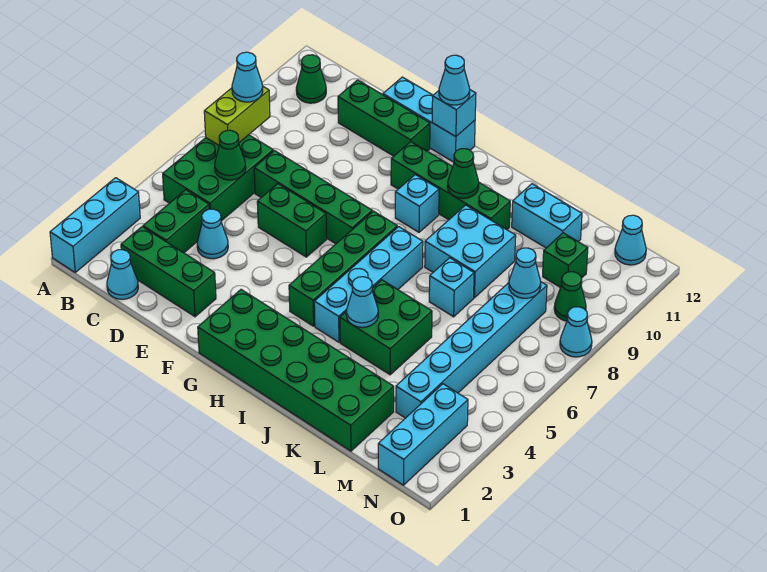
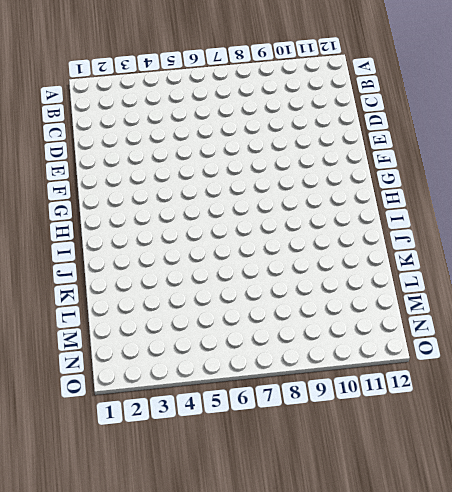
none -> cyan brick A1:A3 level 1
none -> green brick B5:C7 level 1
none -> green cone B11 level 1
none -> cyan cone C1 level 1

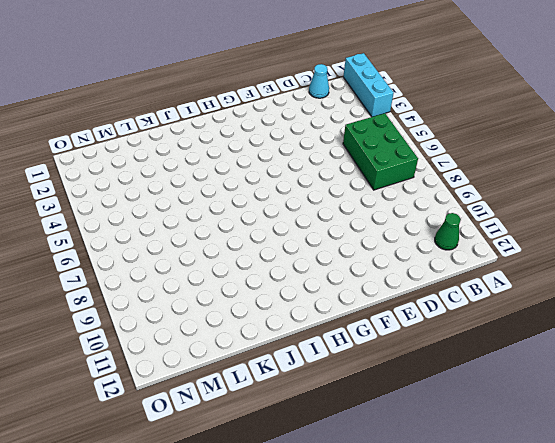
none -> green brick C2:E2 level 1
none -> green brick C3:C4 level 1
none -> cyan cone D4 level 1
none -> green brick D7:G7 level 1

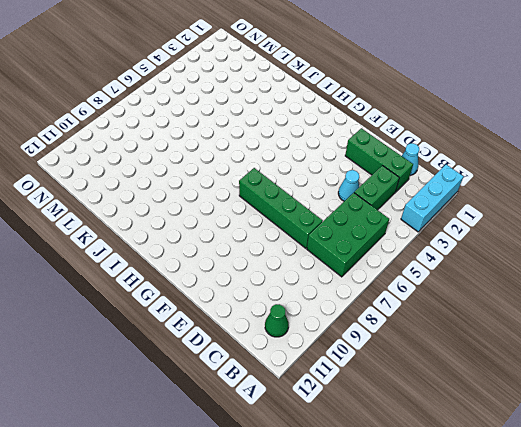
none -> green brick D11:F11 level 1
none -> green brick E6:F6 level 1
none -> cyan brick E12:G12 level 1
none -> green brick G1:L2 level 1

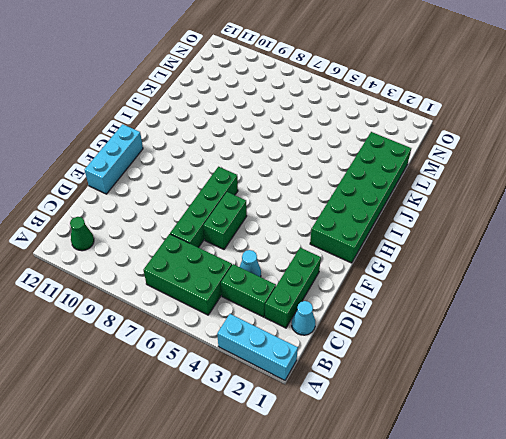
none -> green brick D11:F11 level 1
none -> green brick G10:J10 level 1
none -> green brick H4:H7 level 1
none -> cyan brick H9 level 1

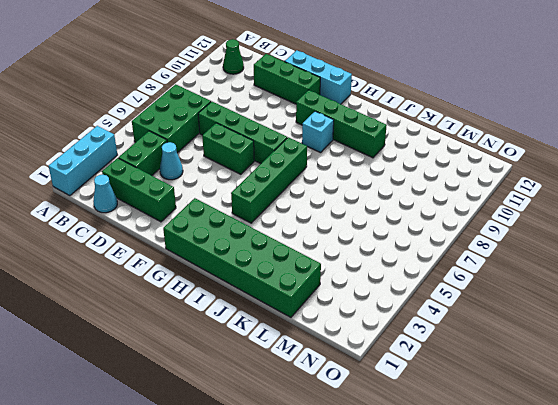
none -> cyan brick I4:I7 level 1
none -> green brick J4:K5 level 1
none -> cyan brick J8:K9 level 1
none -> cyan brick K7 level 1

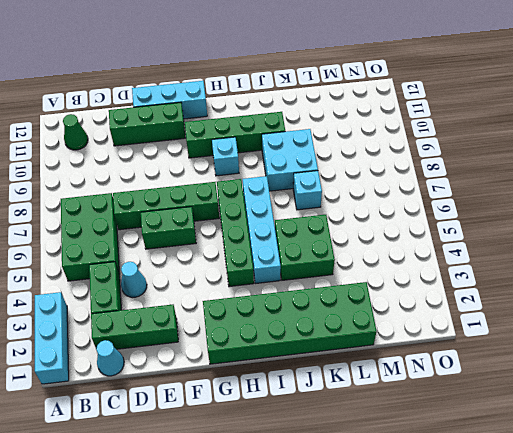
none -> cyan brick K11:L11 level 1
none -> cyan brick M3:M8 level 1
none -> green brick M10 level 1
none -> cyan brick N1:N3 level 1

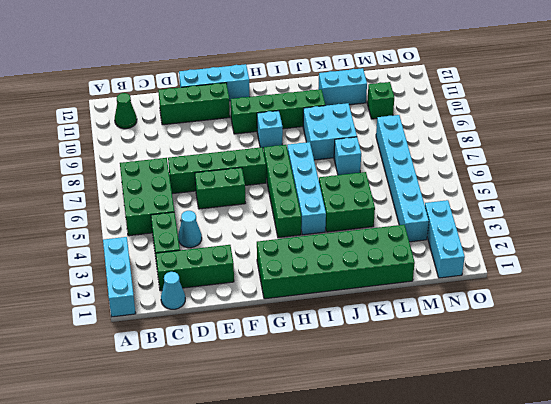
none -> green cone N9 level 1
none -> cyan cone N12 level 1
none -> cyan cone O8 level 1
none -> lime brick B7:B8 level 2

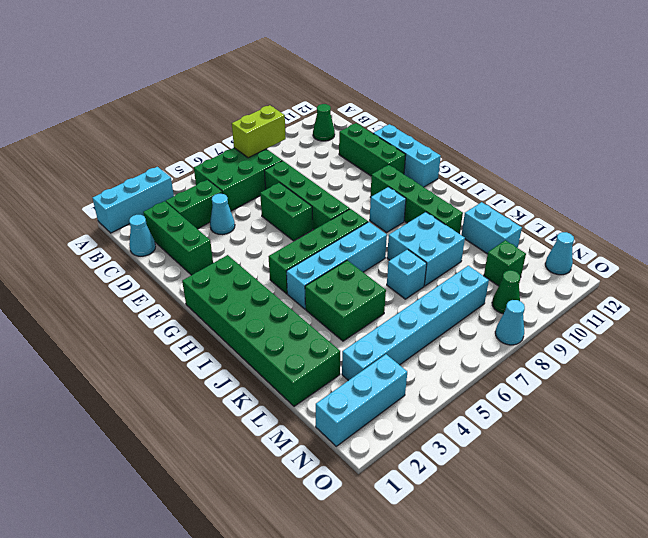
none -> green cone C6 level 2
none -> cyan brick G12 level 2
none -> green cone I10 level 2
none -> cyan cone J4 level 2

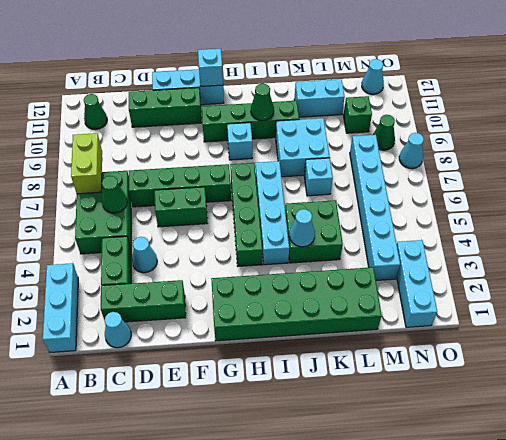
none -> cyan cone M8 level 2
none -> cyan cone B8 level 3
none -> cyan cone G12 level 3

